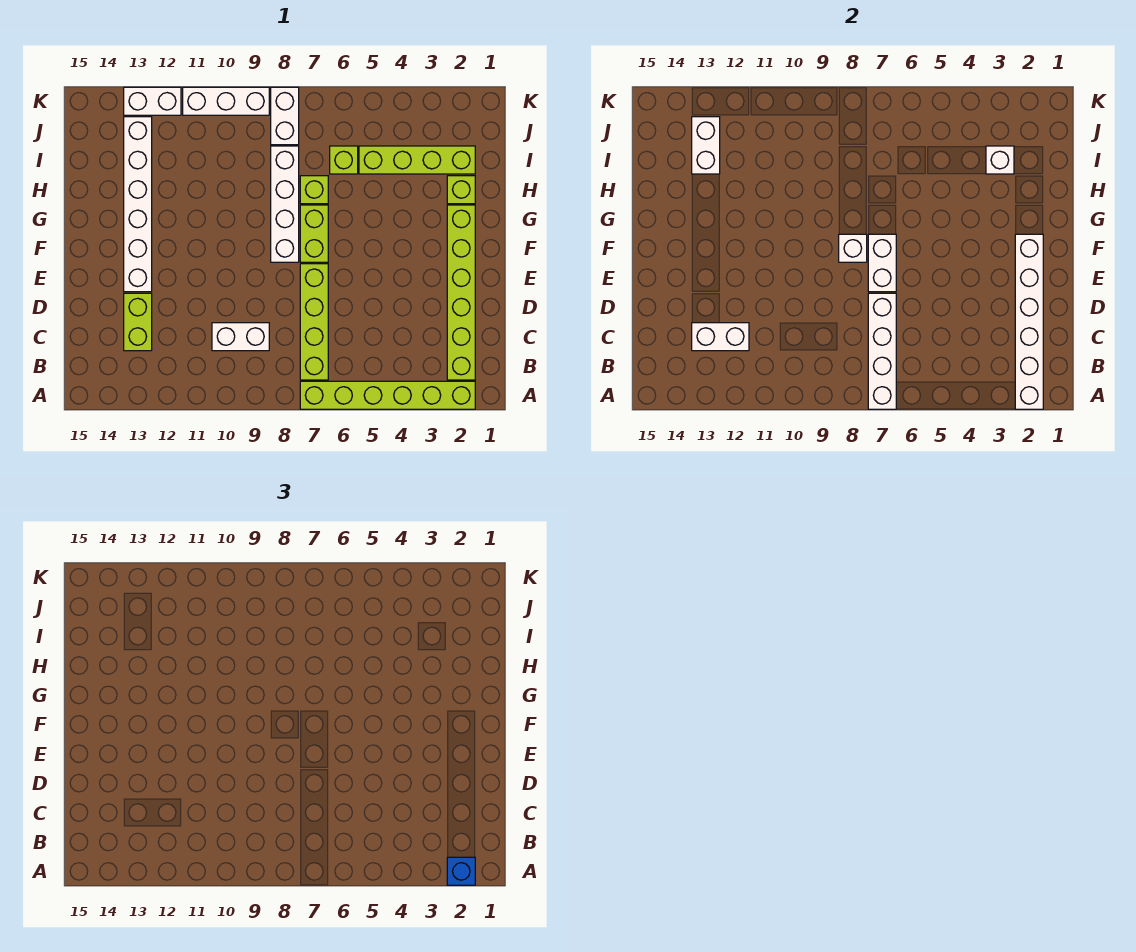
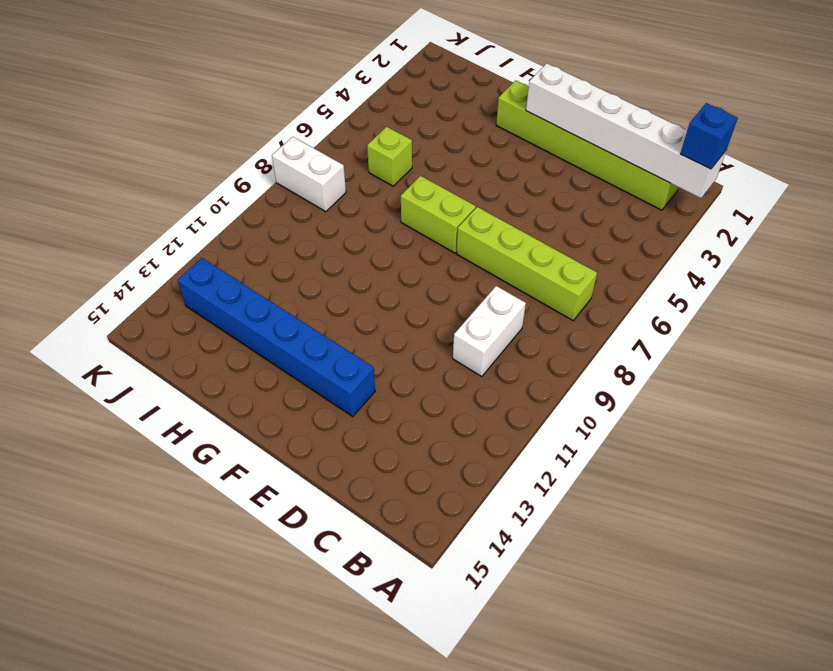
blue brick E13:J13 level 1 -> white brick E13:J13 level 1
none -> lime brick A2:A7 level 1
none -> lime brick C13:D13 level 1
none -> white brick F8:I8 level 1

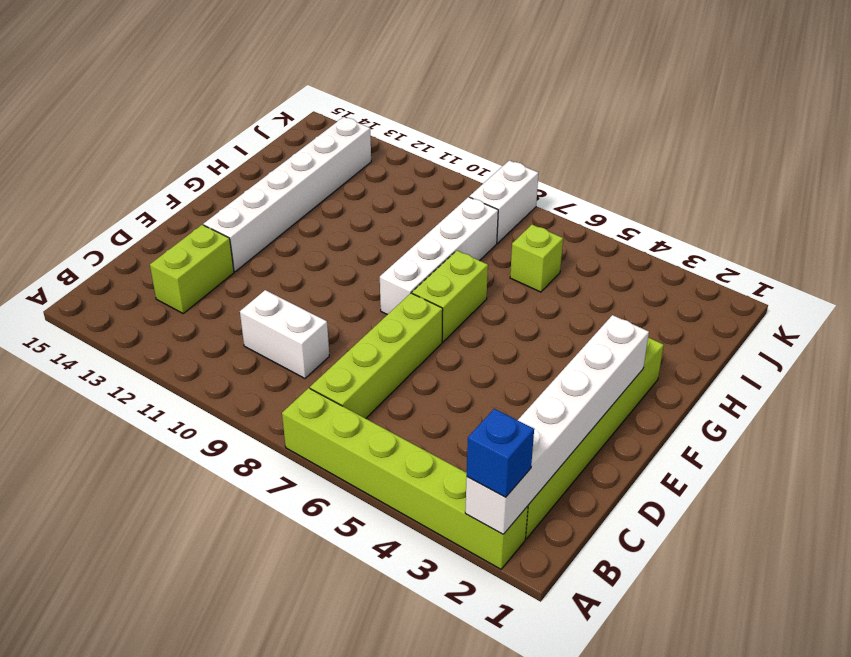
none -> lime brick H2 level 1
none -> lime brick H7 level 1
none -> lime brick I2:I5 level 1

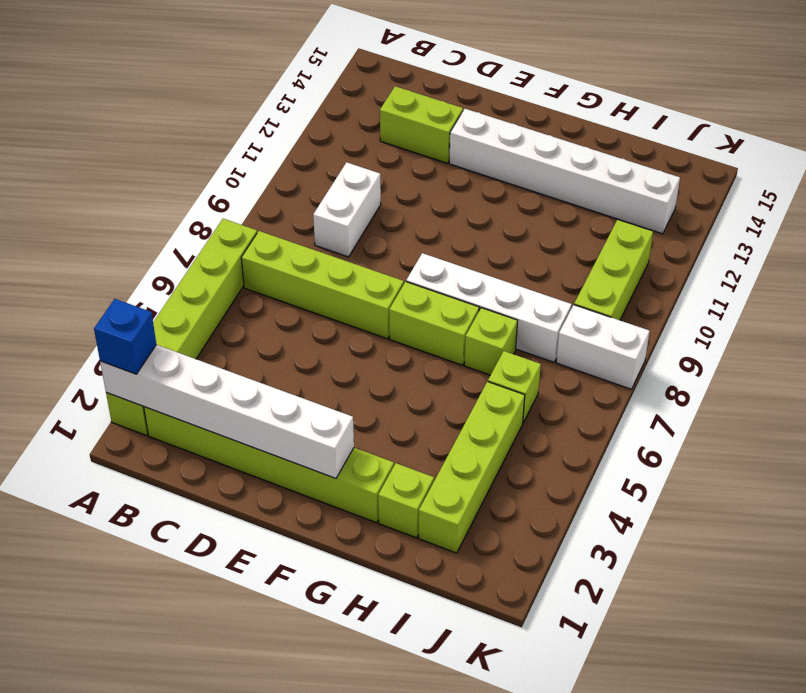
lime brick J9:J11 level 1 -> none
none -> white brick K9:K11 level 1
none -> white brick K12:K13 level 1
none -> white brick A7:D7 level 2

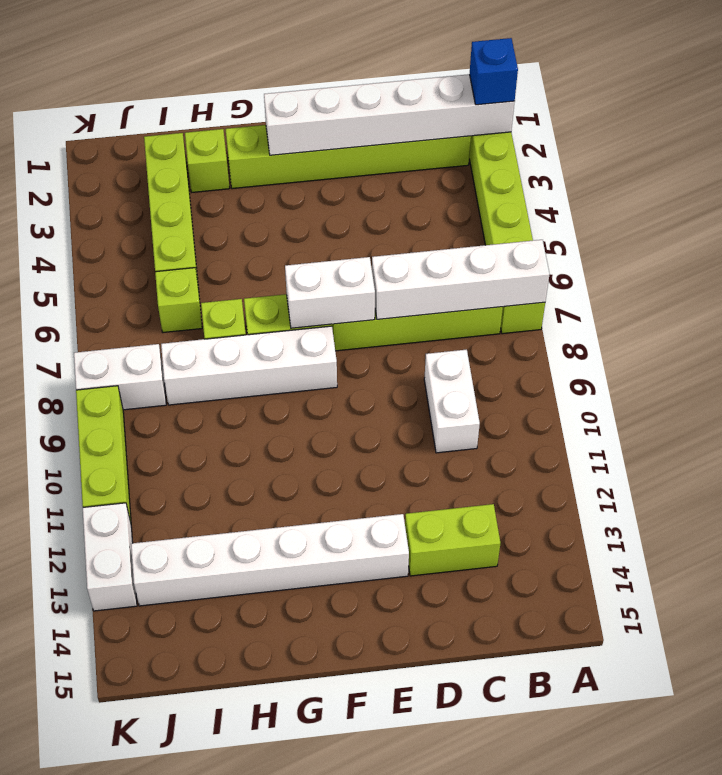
lime brick K9:K11 level 1 -> white brick K9:K11 level 1
none -> white brick C12:C13 level 2
none -> white brick F8 level 2
none -> white brick I3 level 2

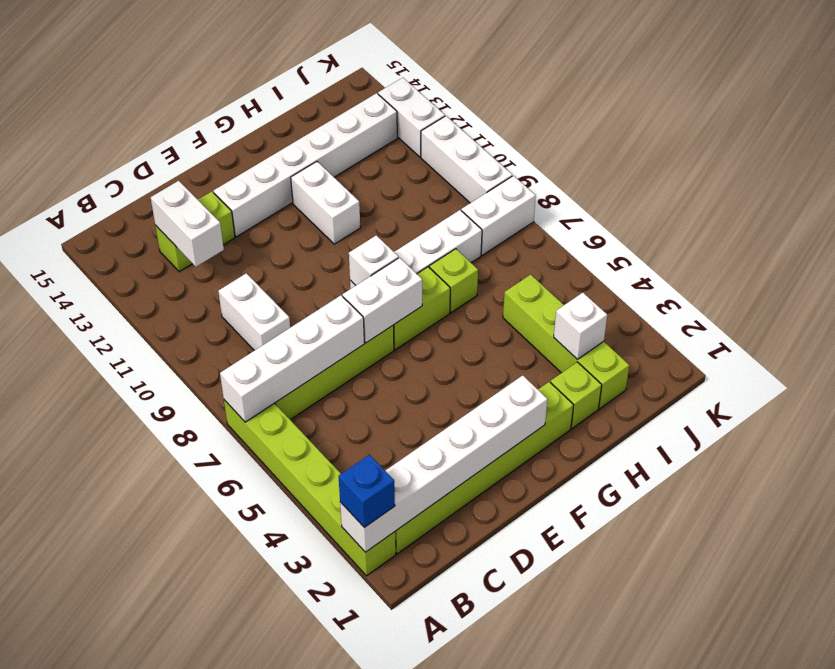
white brick G11:G12 level 1 -> white brick I13:J13 level 2
none -> lime brick I6 level 1

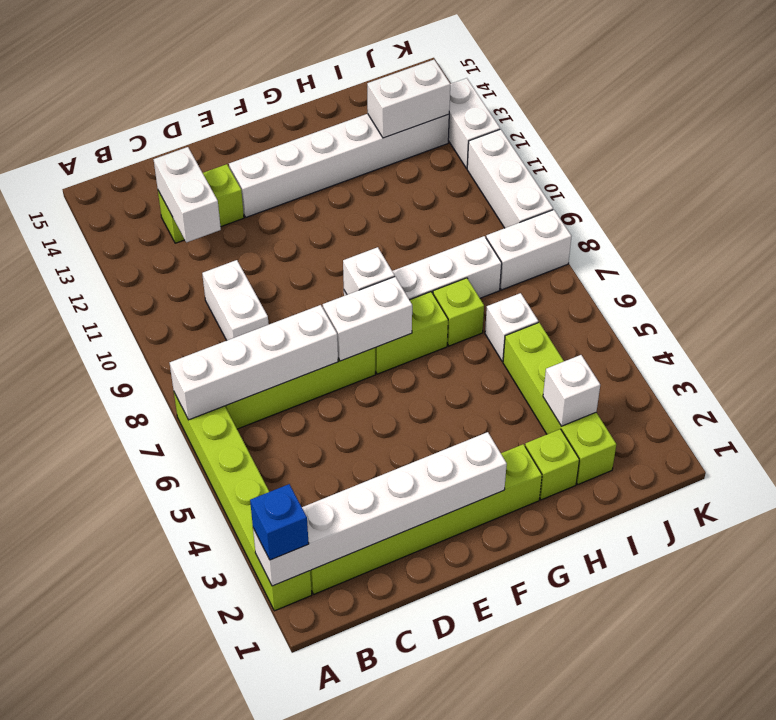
white brick I6 level 1 -> lime brick I6 level 1

